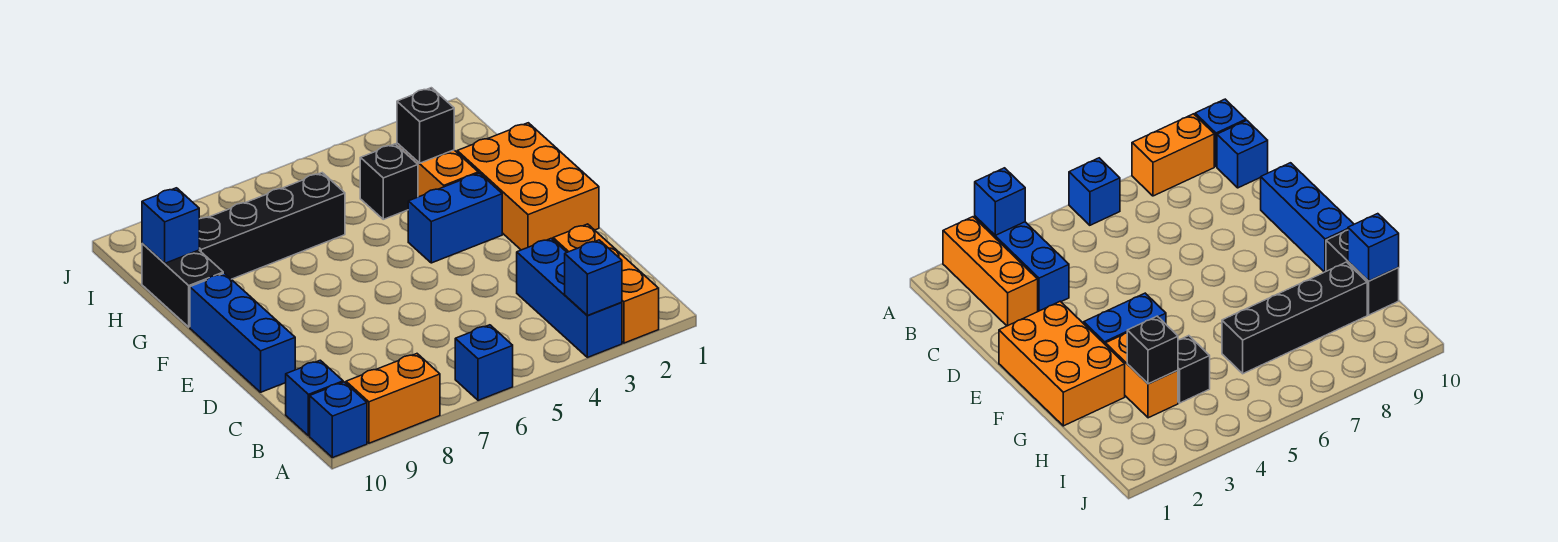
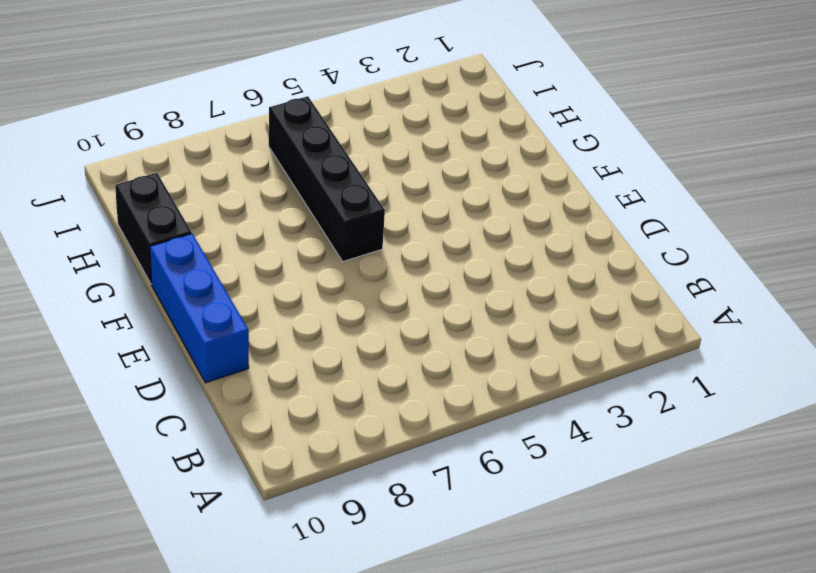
black brick F6:I6 level 1 -> black brick H6:H9 level 1
none -> orange brick A2:C2 level 1
none -> blue brick A3:C3 level 1
none -> blue brick A6 level 1

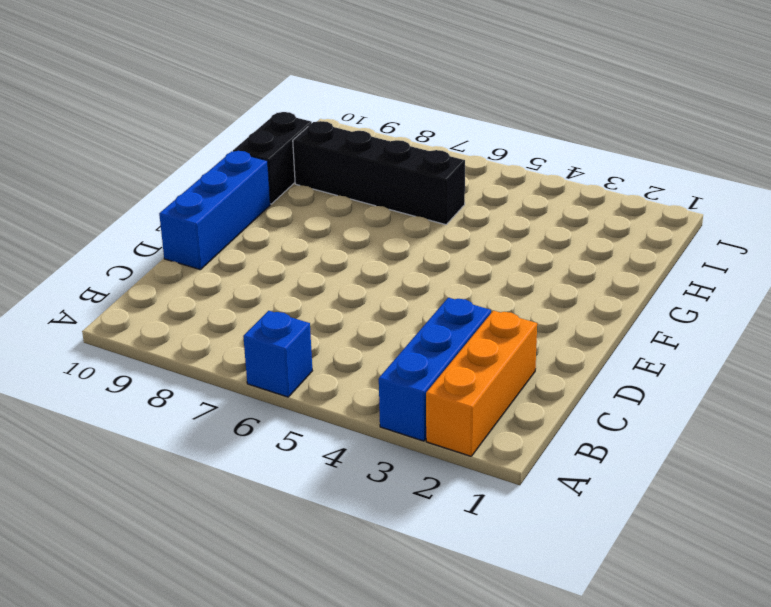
none -> orange brick A8:A9 level 1
none -> blue brick A10 level 1
none -> blue brick B10 level 1

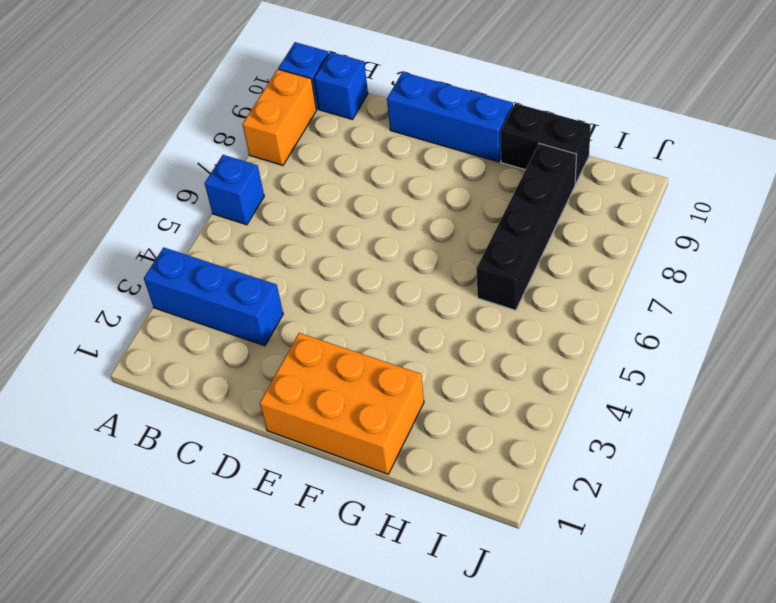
none -> orange brick A2:C2 level 1
none -> blue brick F3:F4 level 1
none -> orange brick G3:H3 level 1

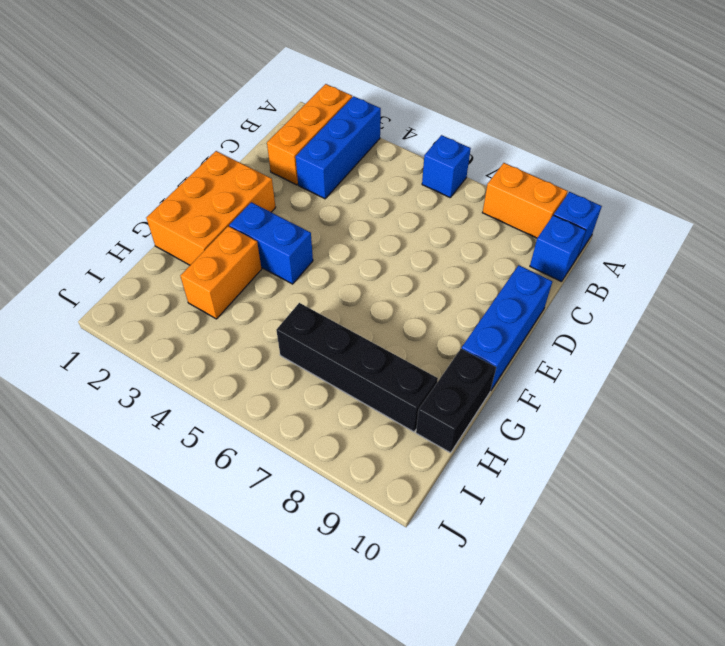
none -> black brick H4 level 1
none -> blue brick A3 level 2
none -> black brick H3 level 2

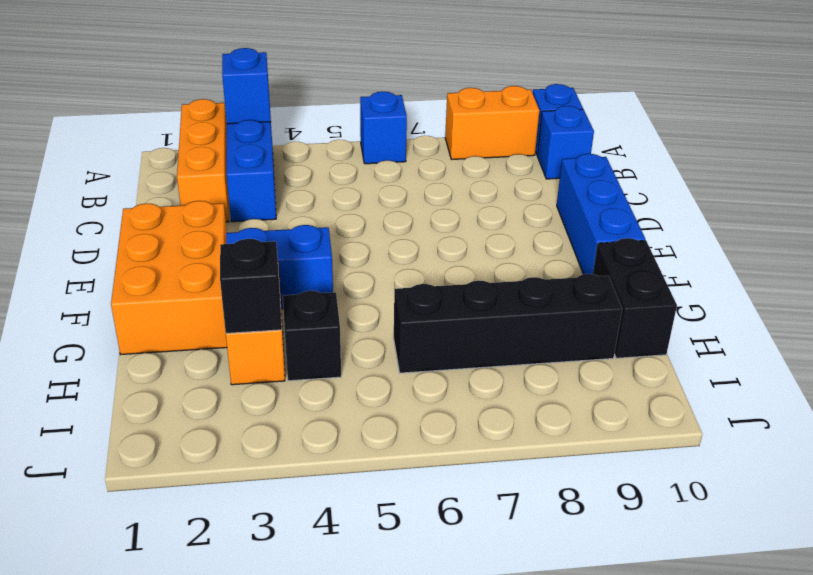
none -> blue brick H10 level 2

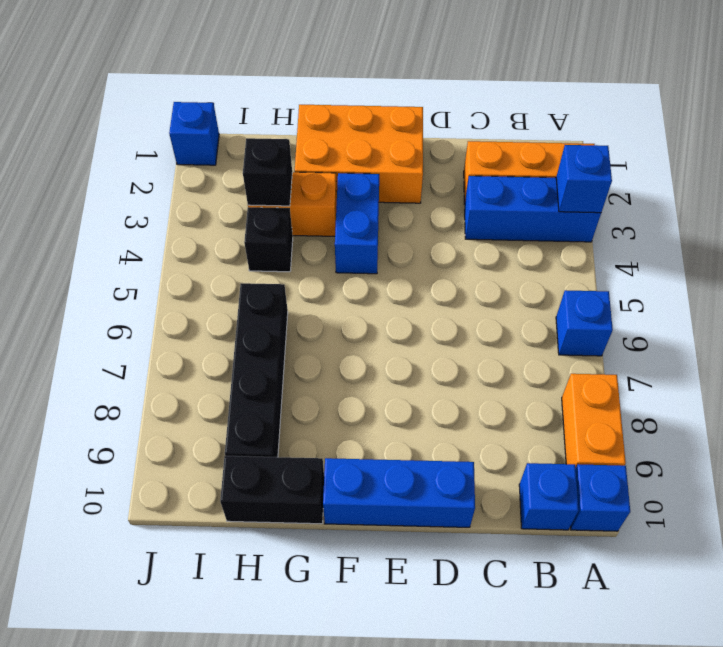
blue brick J1 level 1 -> blue brick H10 level 2

